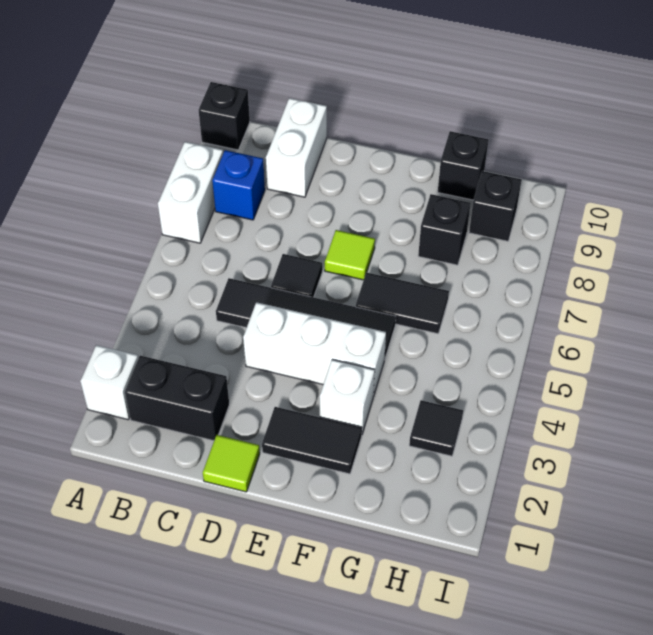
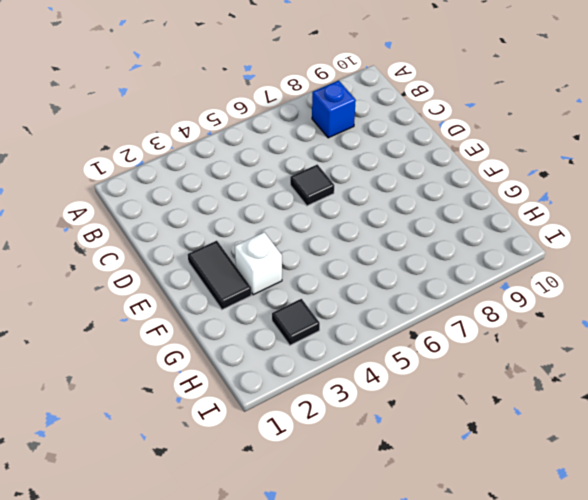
none -> white brick A2 level 1
none -> white brick A7:A8 level 1
none -> black brick A10 level 1

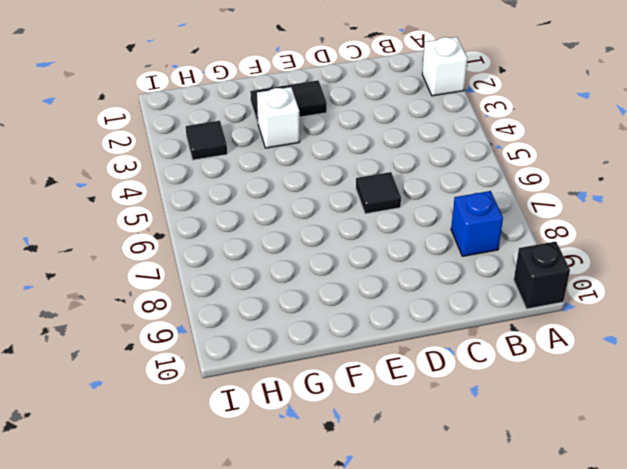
none -> white brick A7:A8 level 1
none -> black brick B2:C2 level 1
none -> black tile C5:F5 level 1

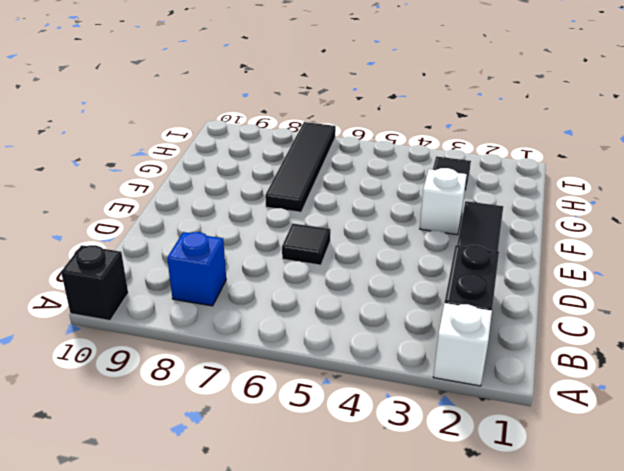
black tile F7:I7 level 1 -> black tile C5:F5 level 1
none -> white brick A7:A8 level 1
none -> white brick C9:C10 level 1
none -> lime tile D1 level 1

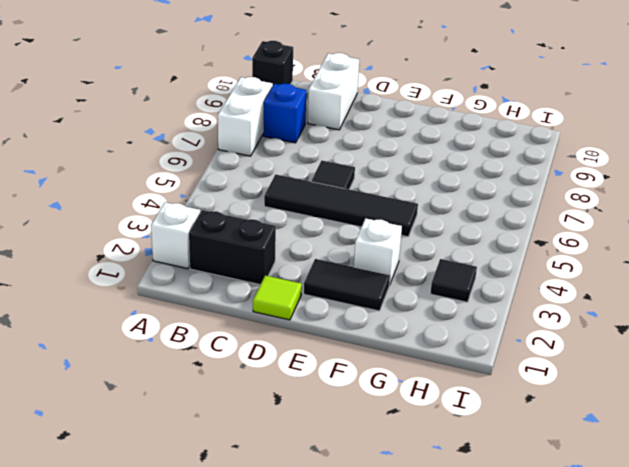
none -> white brick D4:F4 level 1
none -> lime tile E7 level 1
none -> black tile F6:G6 level 1

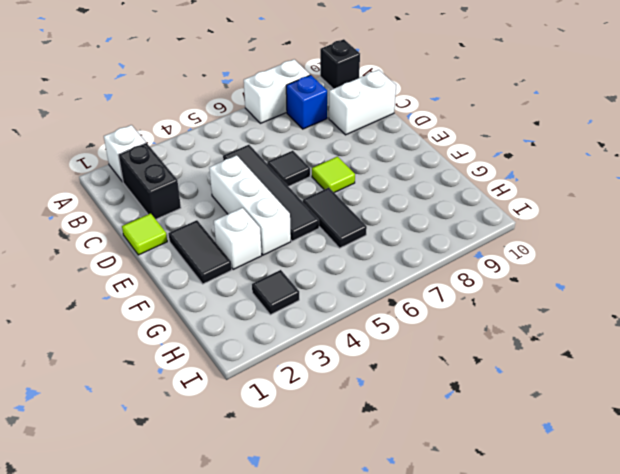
none -> black brick G8 level 1
none -> black brick G10 level 1
none -> black brick H9 level 1

